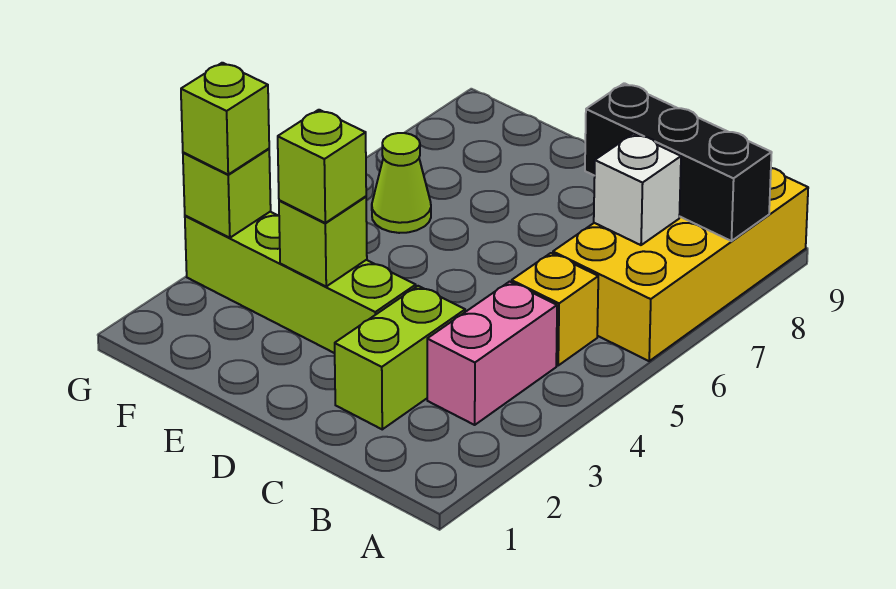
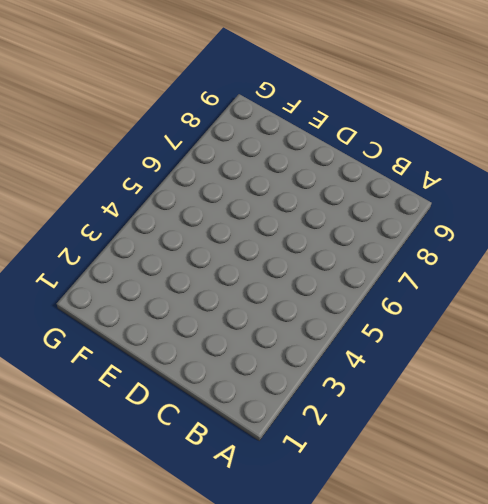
none -> yellow brick A6:B9 level 1
none -> pink brick B3:B4 level 1
none -> yellow brick B5 level 1

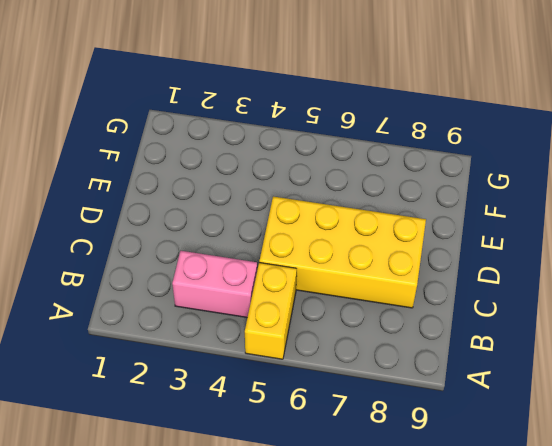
yellow brick A5:B5 level 1 -> yellow brick B5 level 1
yellow brick C5:D8 level 1 -> yellow brick A6:B9 level 1
none -> lime brick C2:C3 level 1
none -> lime brick D3:G3 level 1
none -> lime cone F6 level 1

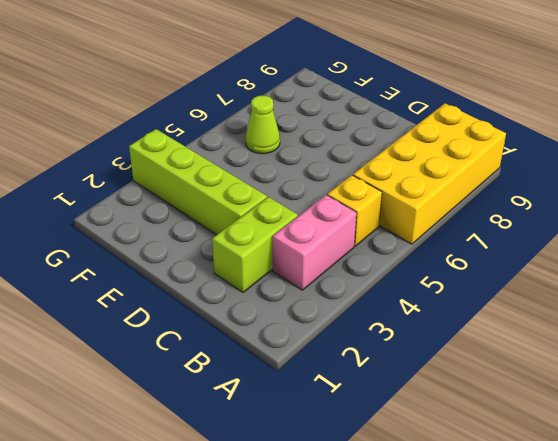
none -> black brick A8:C8 level 2
none -> white brick B7 level 2
none -> lime brick E3 level 2

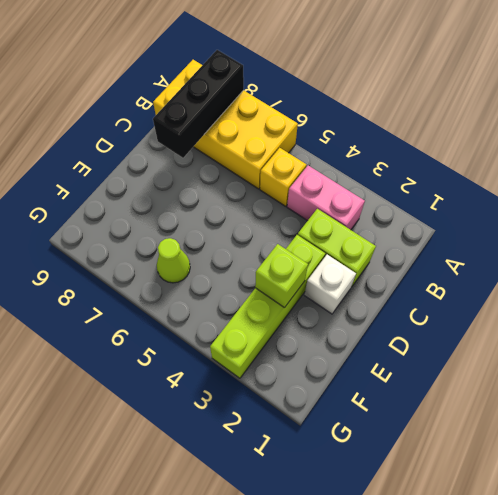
white brick D2 level 1 -> white brick B7 level 2
none -> lime brick G3 level 2
none -> lime brick E3 level 3
none -> lime brick G3 level 3

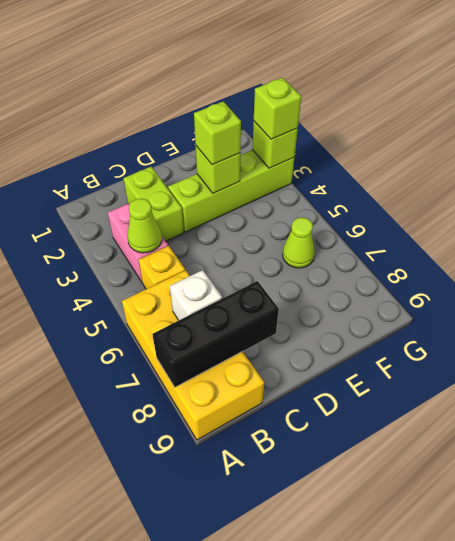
lime cone B4 level 2 -> none

